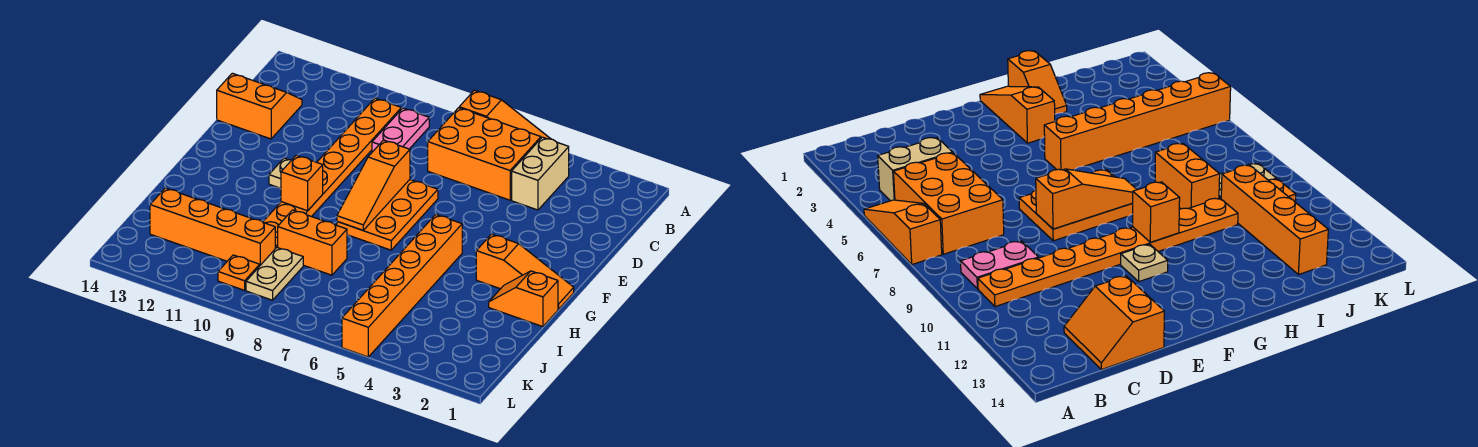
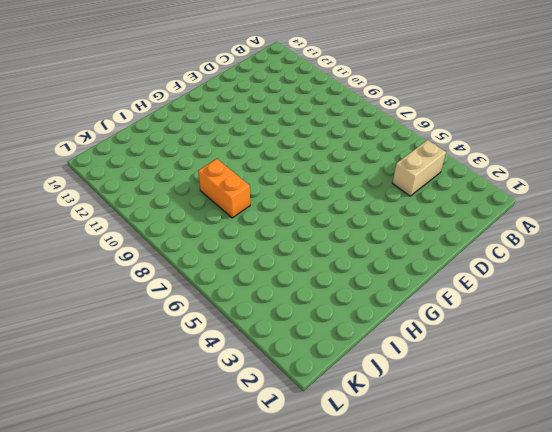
none -> orange slope A5:A7 level 1 top 7
none -> orange brick B5:C7 level 1
none -> pink plate B9:C9 level 1

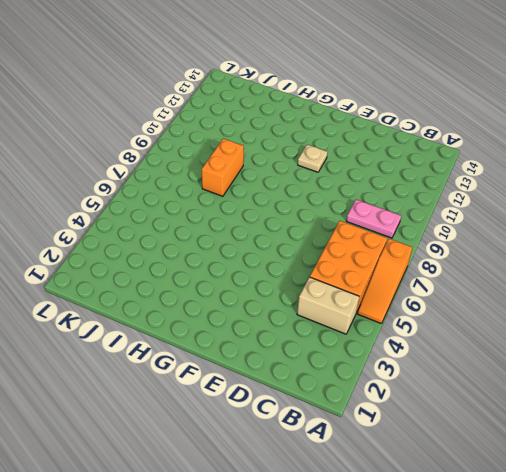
none -> orange plate B10:I10 level 1
none -> orange slope C13:D14 level 1 top D
none -> orange plate E7:G8 level 1

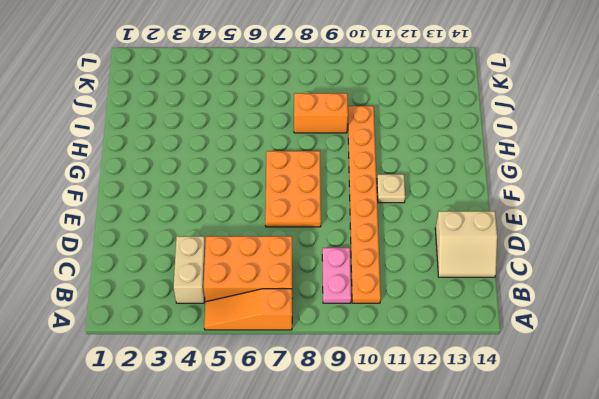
tan slope C13:D14 level 1 top D -> orange slope C13:D14 level 1 top D
none -> orange slope G1:G3 level 1 top 3
none -> orange brick G5:L5 level 1
none -> orange slope H1:H2 level 1 top 1

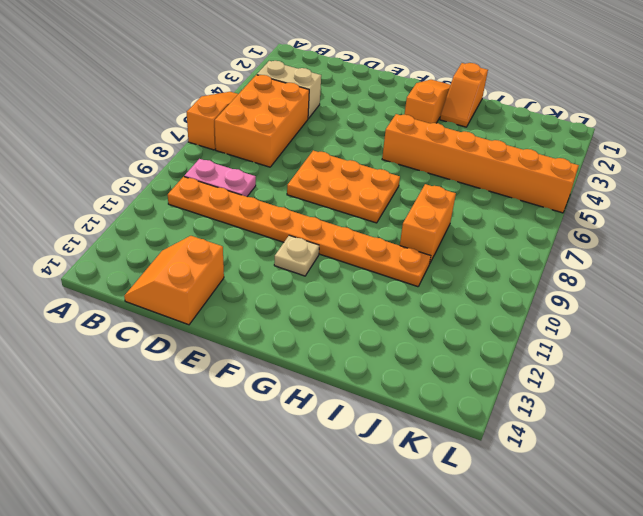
none -> tan plate J9:K9 level 1
none -> orange brick J10:J13 level 1
none -> orange plate K10 level 1

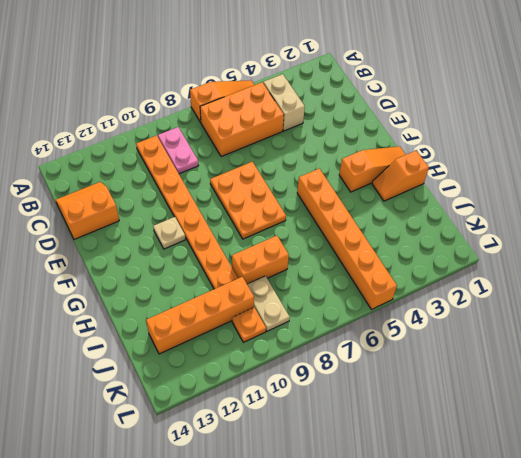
none -> orange slope E8:G8 level 2 top E
none -> orange brick G10 level 2

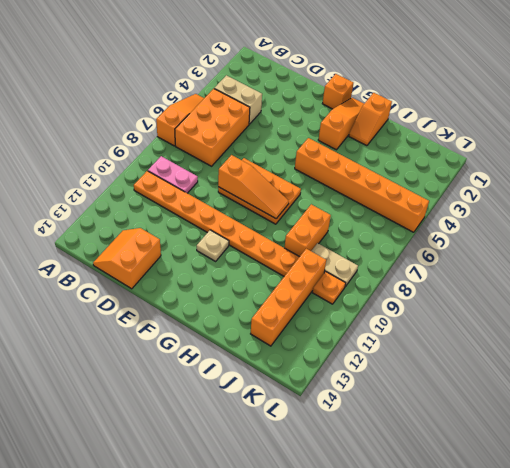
orange brick F1 level 1 -> orange brick G10 level 2

